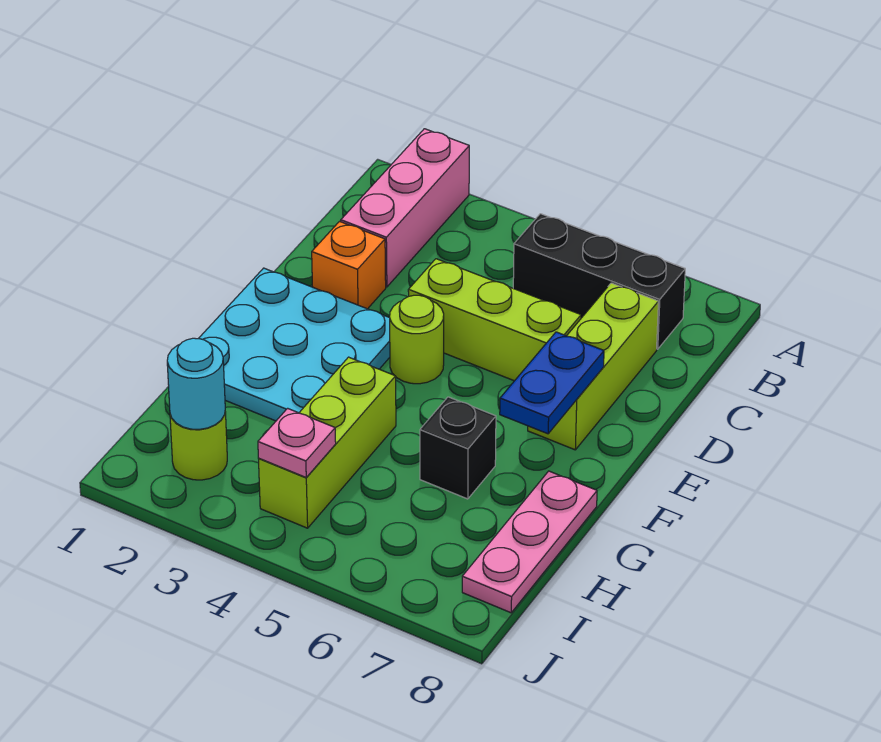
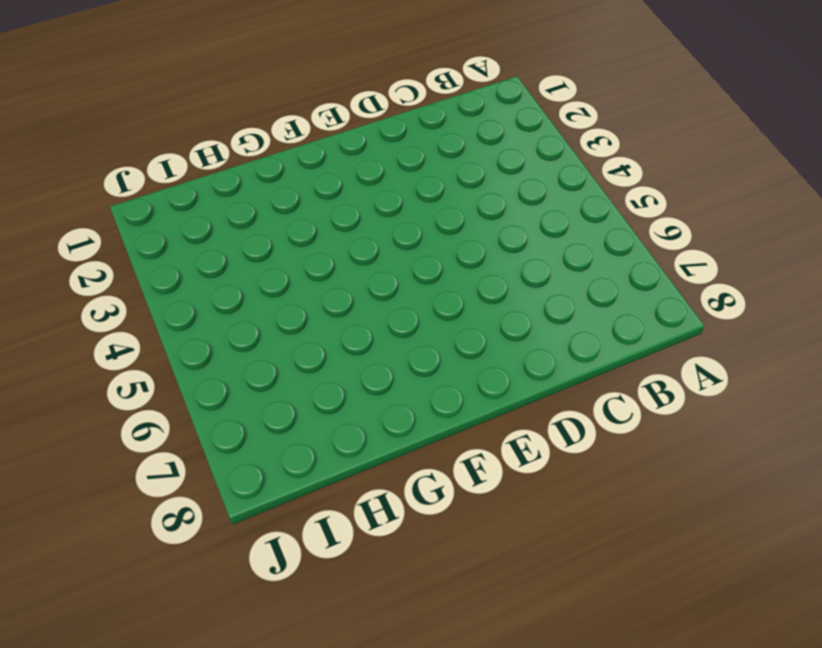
none -> pink brick A2:C2 level 1
none -> black brick B5:B7 level 1
none -> lime brick C7:E7 level 1

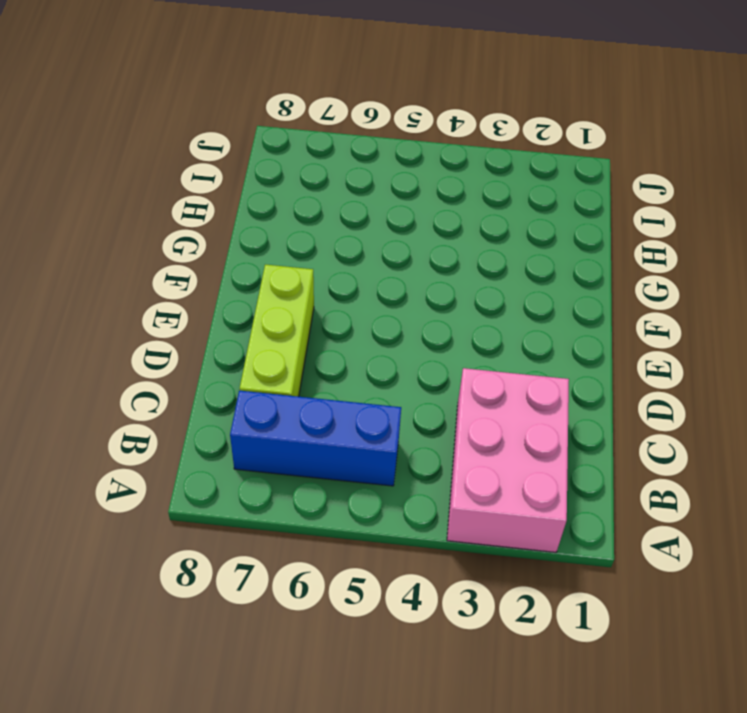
pink brick A2:C3 level 1 -> pink brick A2:C2 level 1
blue brick B5:B7 level 1 -> black brick B5:B7 level 1
none -> orange brick D2 level 1
none -> lime brick D4:D6 level 1
none -> cyan plate E1:G3 level 1

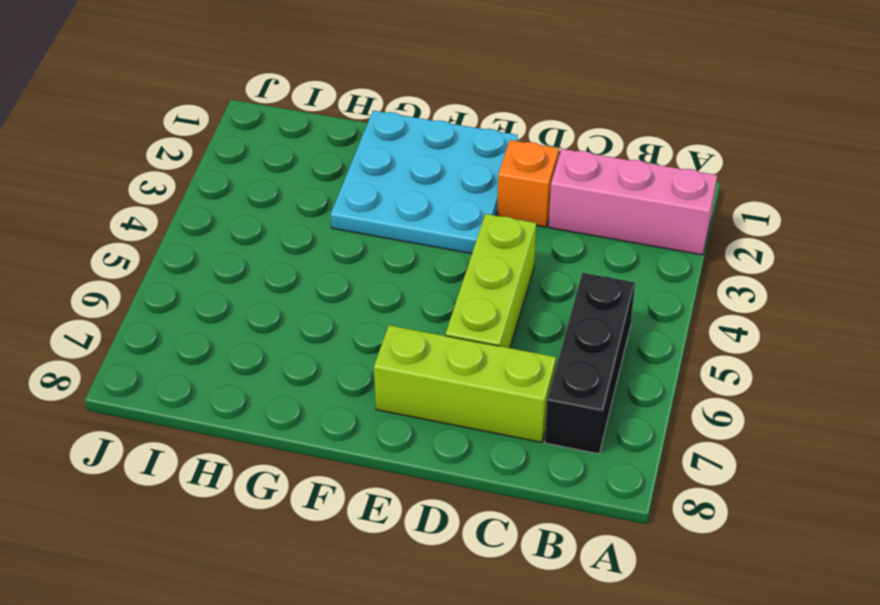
none -> lime round brick E4 level 1
none -> lime brick G4:I4 level 1
none -> black brick G6 level 1

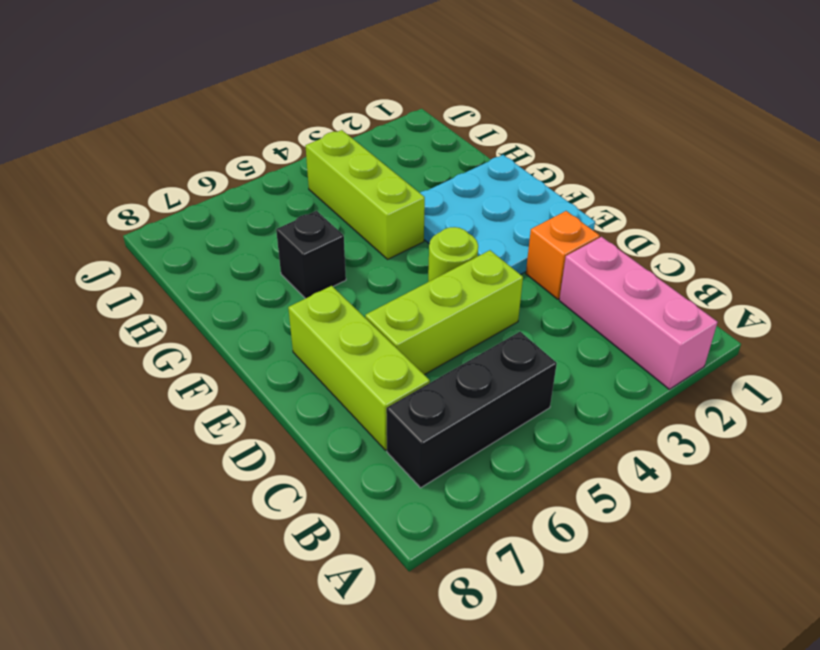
none -> pink plate G8:I8 level 1
none -> lime round brick I2 level 1
none -> blue plate E7:F7 level 2

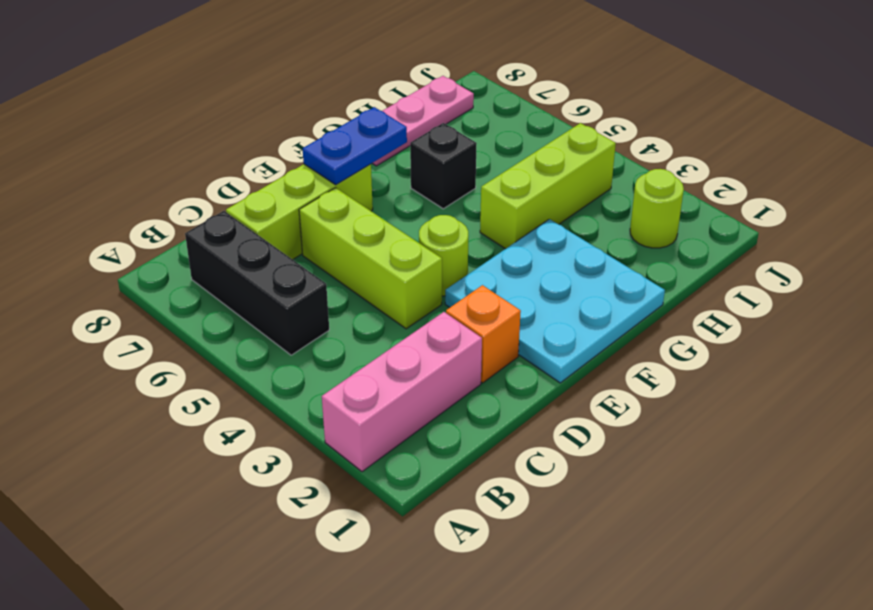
none -> cyan round brick I2 level 2
none -> pink plate I4 level 2

